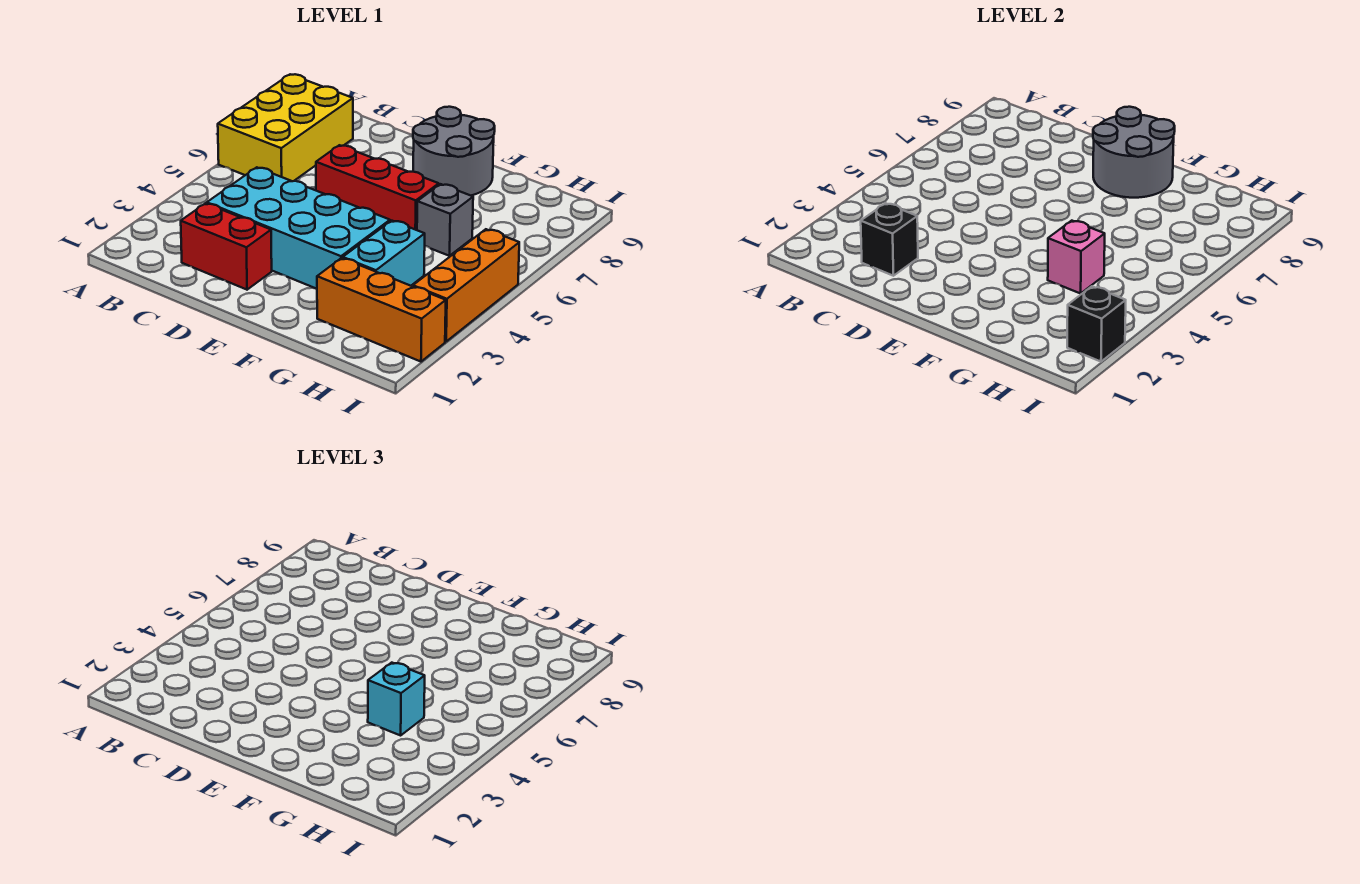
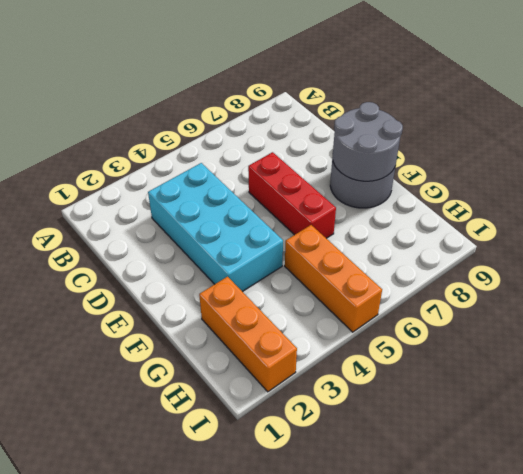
orange brick G5:I5 level 1 -> orange brick I3:I5 level 1
none -> yellow brick A6:B8 level 1
none -> red brick C2:D2 level 1
none -> cyan brick G3:G4 level 1

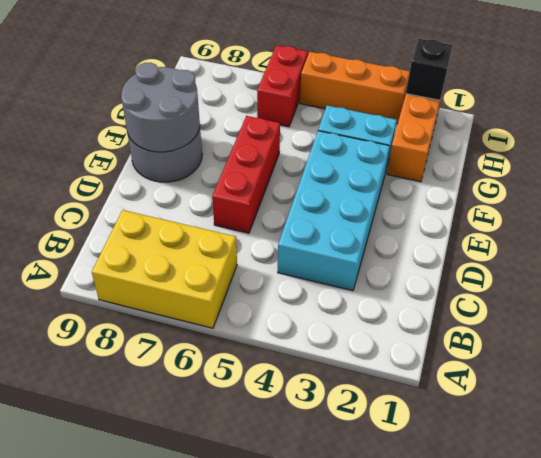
red brick H6:I6 level 1 -> red brick C2:D2 level 1
none -> grey brick G6 level 1
none -> black brick C2 level 2
none -> pink brick G4 level 2

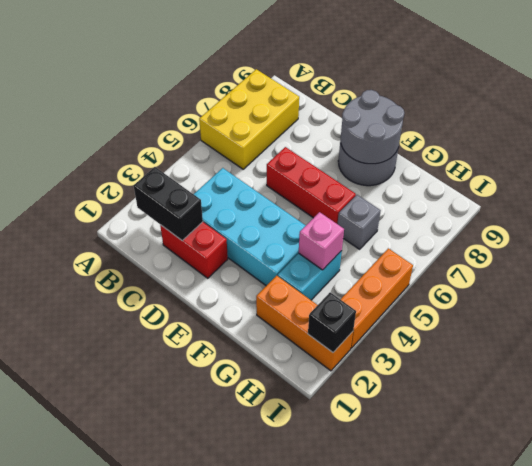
black brick B2:C2 level 2 -> black brick C2 level 2
none -> cyan brick G4 level 3

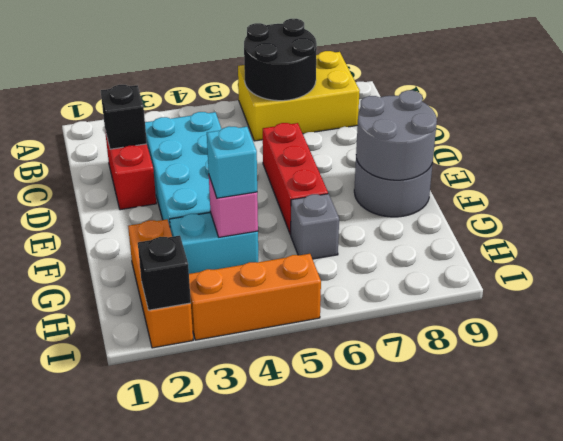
black round brick A6:B7 level 2 -> none

